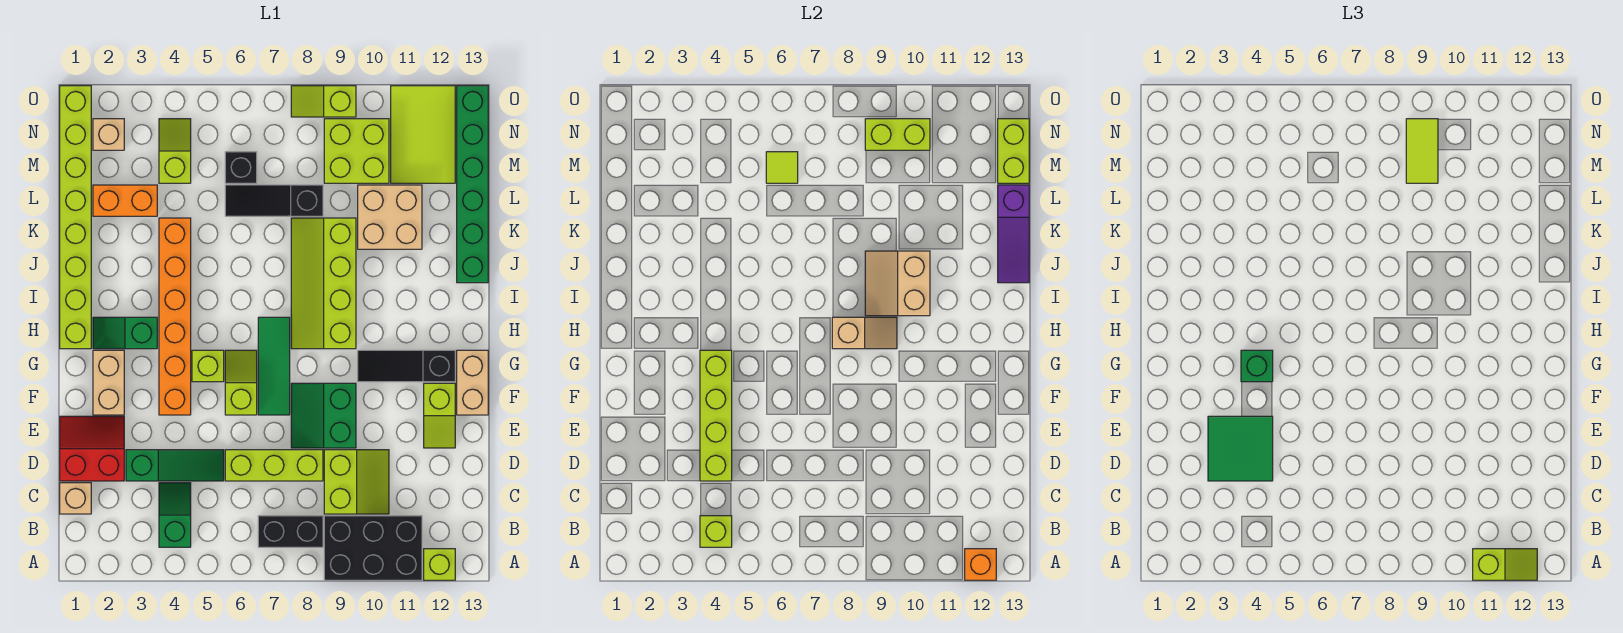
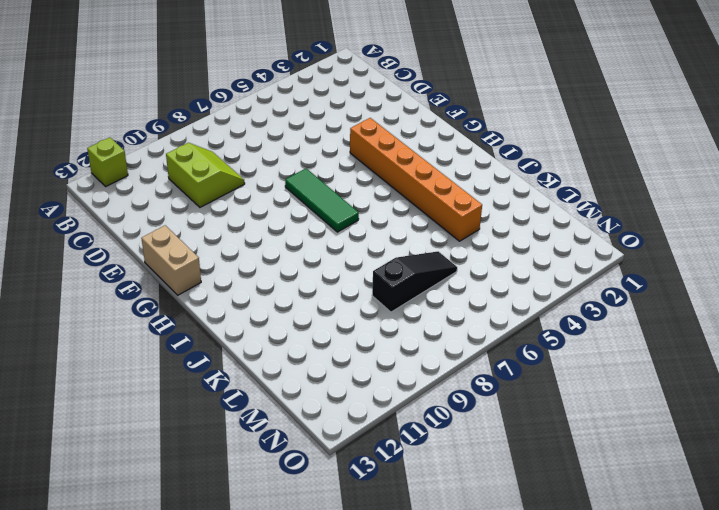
lime slope C9:D10 level 1 top 10 -> lime slope C9:D10 level 1 top 9
none -> black brick A9:B11 level 1
none -> green slope B4:C4 level 1 top B
none -> black brick B7:B8 level 1
none -> tan brick C1 level 1

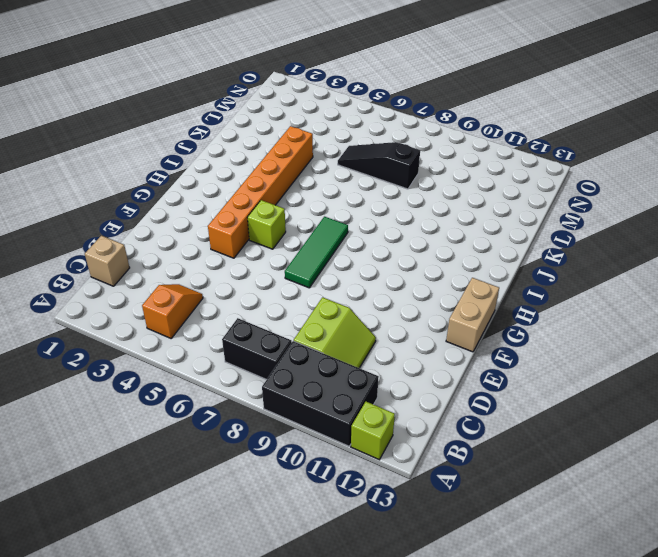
orange slope B4:C4 level 1 top B -> green slope B4:C4 level 1 top B
none -> red slope D1:E2 level 1 top D
none -> green slope D3:D5 level 1 top 3
none -> lime brick D6:D8 level 1
none -> green slope E8:F9 level 1 top 9

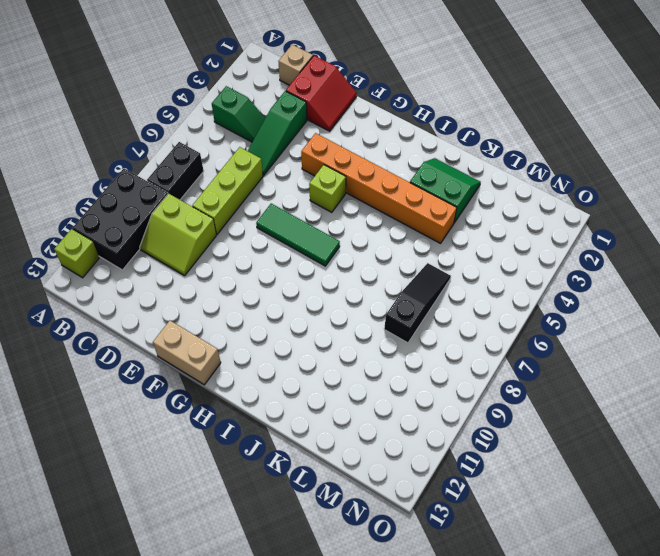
green slope J2:K3 level 1 top 3 -> green slope E8:F9 level 1 top 9
none -> lime slope E12:F12 level 1 top F
none -> tan brick F2:G2 level 1
none -> lime slope F6:G6 level 1 top F
none -> black slope G10:G12 level 1 top 12

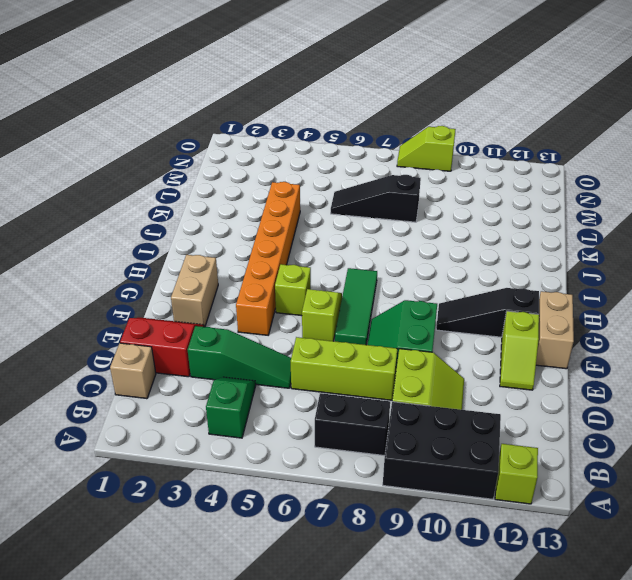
none -> lime brick H1:O1 level 1
none -> green slope H2:H3 level 1 top 3
none -> lime slope H8:K9 level 1 top 9
none -> green brick J13:O13 level 1

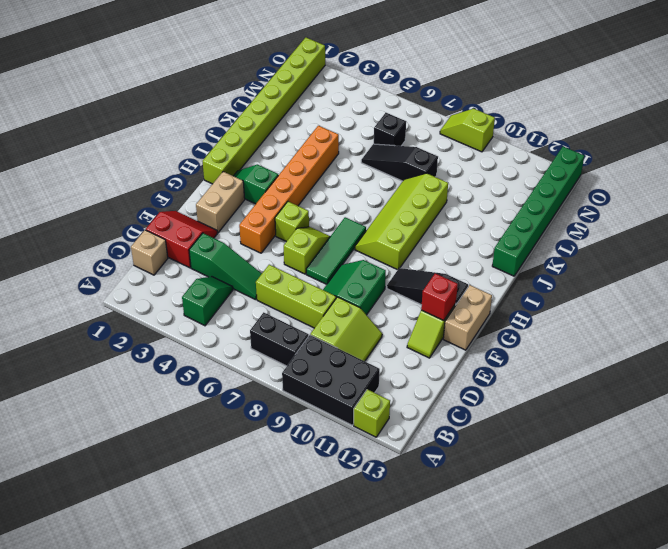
red brick F12 level 2 -> none
none -> tan brick K10:L11 level 1
none -> orange brick L2:L3 level 1
none -> lime slope M4:N4 level 1 top M
none -> lime brick M9:N10 level 1

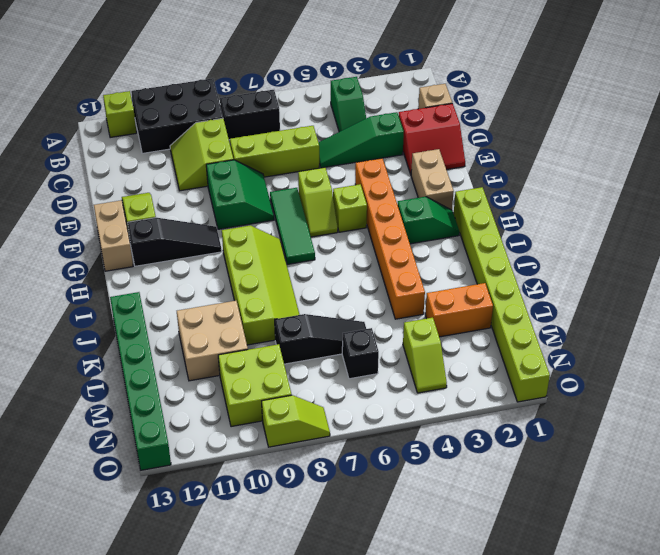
none -> lime tile M11:O12 level 1
none -> tan brick N2 level 1
none -> orange brick A12 level 2
none -> lime brick B4 level 2

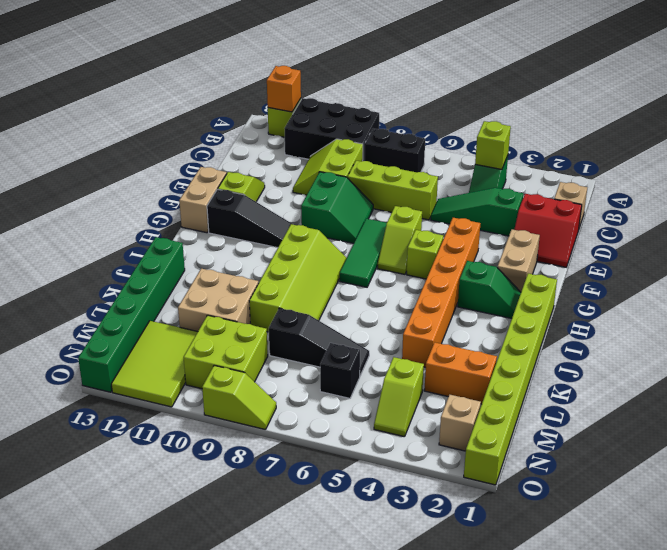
none -> lime brick D4:G4 level 2
none -> tan slope H8:H9 level 2 top 8
none -> tan slope I9:J10 level 2 top 10
none -> purple slope J13:L13 level 2 top L

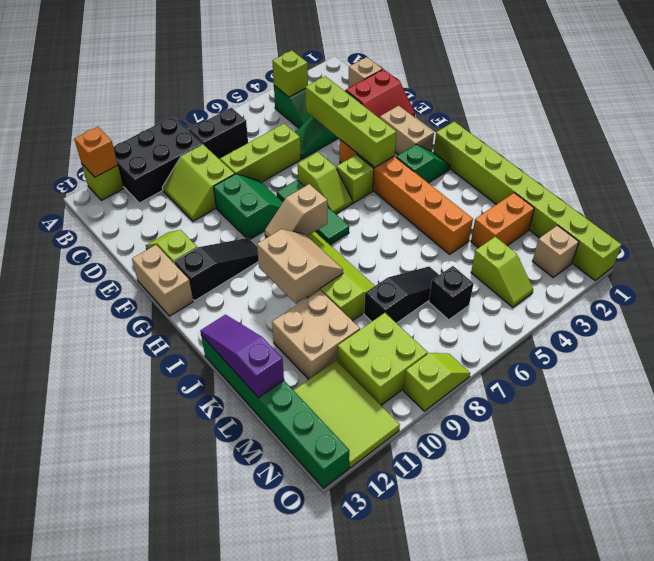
none -> lime tile M6 level 2
none -> lime brick M13:N13 level 2
none -> lime brick N9:N10 level 2
none -> lime slope A11:A12 level 3 top 11

